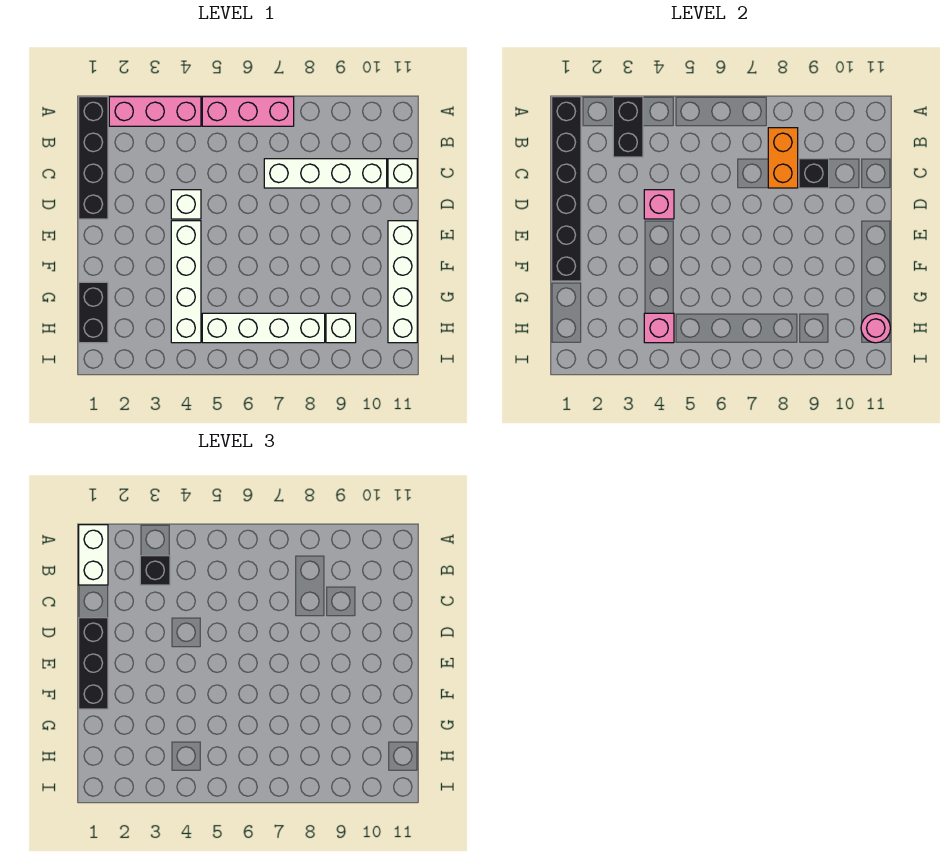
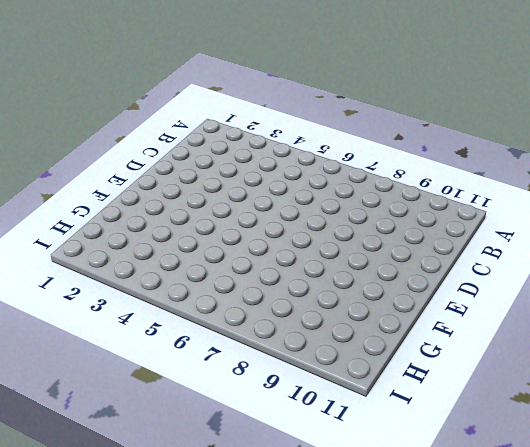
none -> black brick A1:D1 level 1
none -> pink brick A2:A4 level 1
none -> pink brick A5:A7 level 1

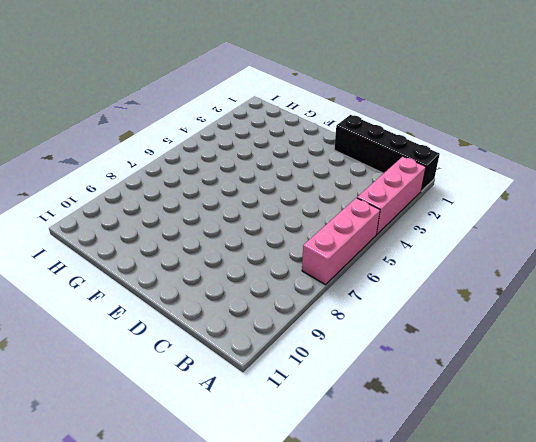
none -> white brick C7:C10 level 1
none -> white brick C11 level 1
none -> white brick D4 level 1

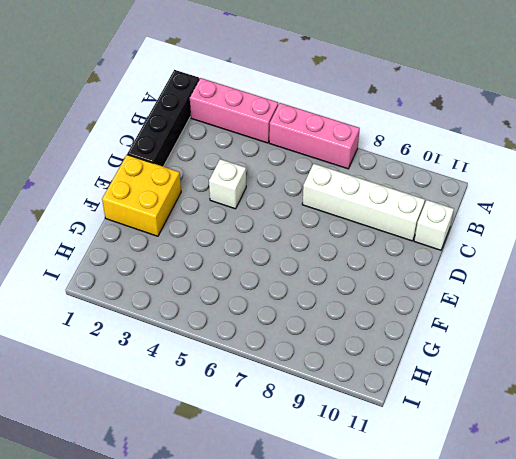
yellow brick E1:F2 level 1 -> none
none -> white brick E4:H4 level 1
none -> white brick E11:H11 level 1
none -> black brick G1:H1 level 1

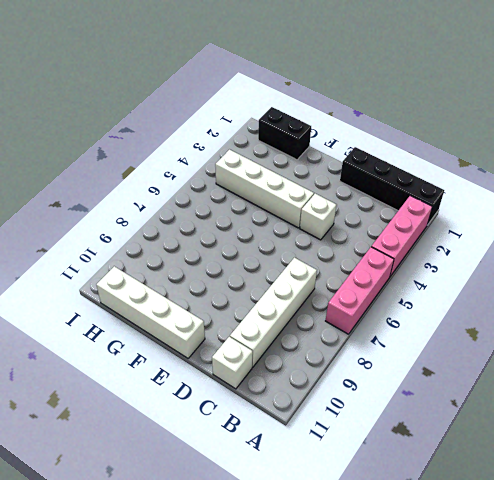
none -> white brick H5:H8 level 1
none -> white brick H9 level 1
none -> black brick A1:F1 level 2

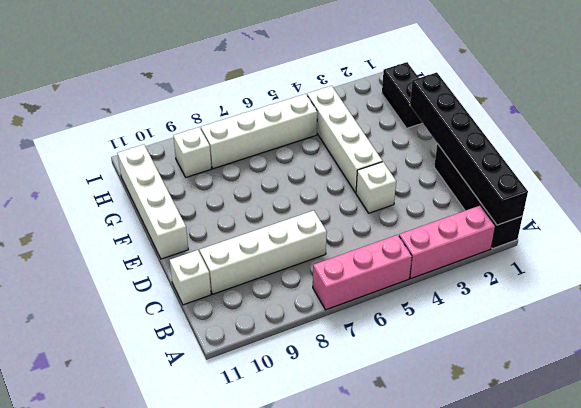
none -> black brick A3:B3 level 2
none -> orange brick B8:C8 level 2
none -> black brick C9 level 2

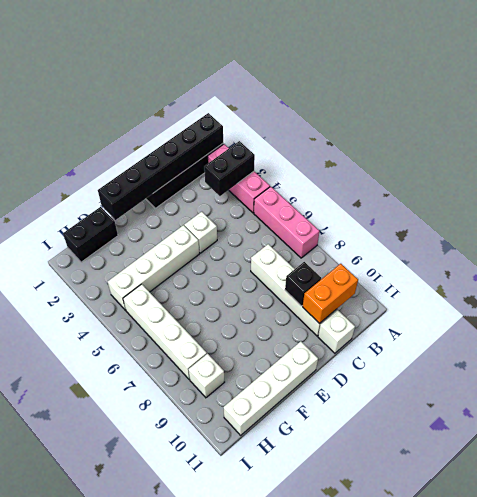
orange brick B10:C10 level 2 -> orange brick B8:C8 level 2
none -> pink brick D4 level 2
none -> pink brick H4 level 2
none -> pink round brick H11 level 2

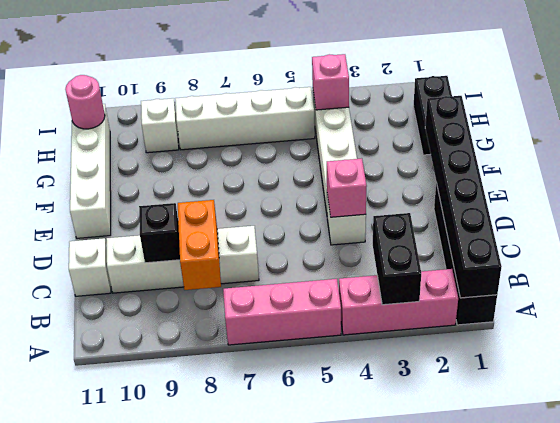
none -> white brick A1:B1 level 3
none -> black brick B3 level 3
none -> black brick D1:F1 level 3

